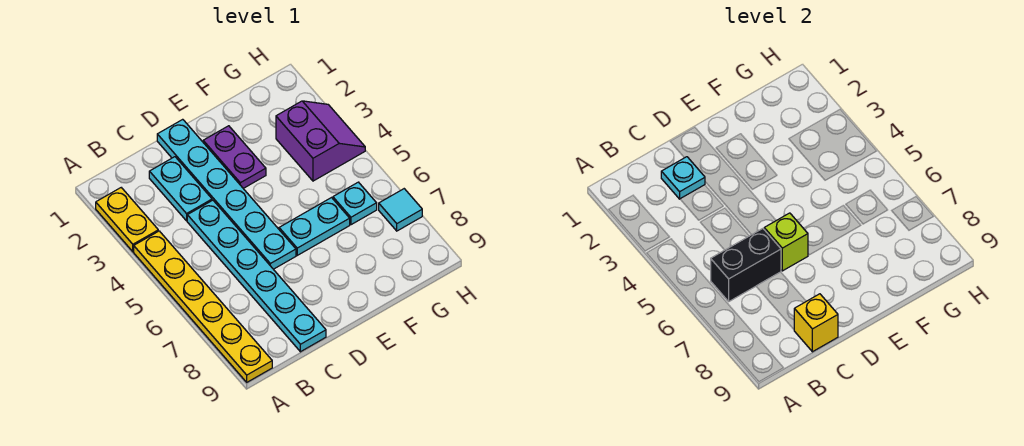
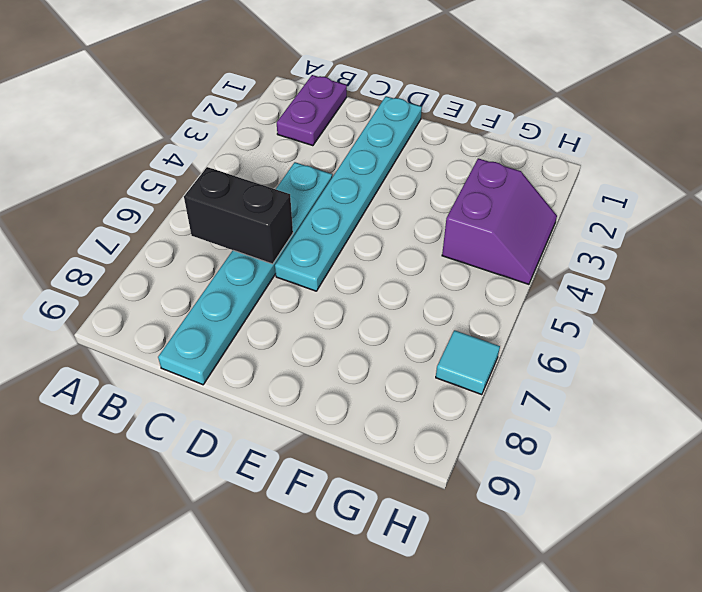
purple plate B1:B2 level 1 -> purple plate E2:E3 level 1
none -> yellow plate A2:A3 level 1
none -> yellow plate A4:A9 level 1
none -> cyan plate C2:C3 level 1

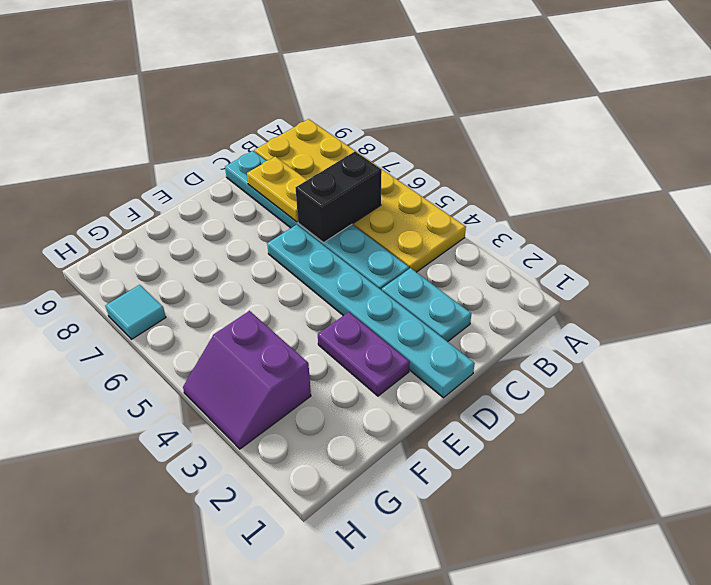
yellow plate A4:B9 level 1 -> yellow plate A4:A9 level 1
yellow plate C7:C8 level 2 -> yellow plate A2:A3 level 1
none -> cyan plate E6:F6 level 1
none -> cyan plate G6 level 1
none -> cyan plate C2 level 2

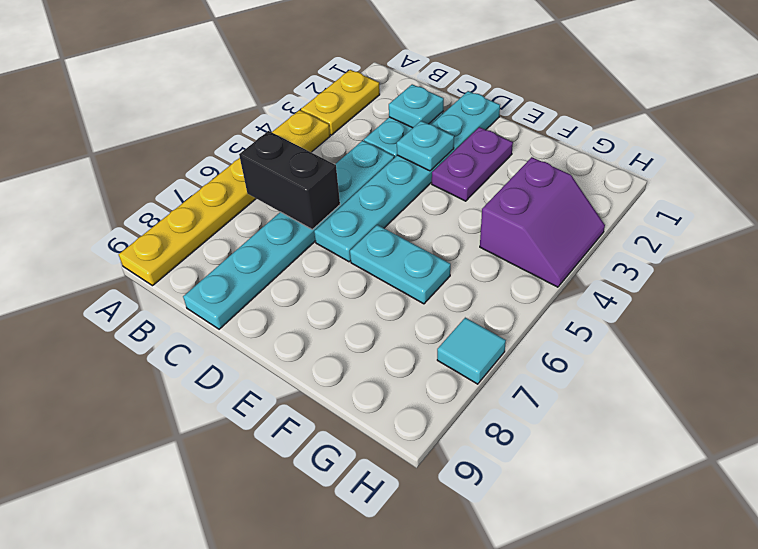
cyan plate D3 level 2 -> cyan plate G6 level 1
none -> yellow brick C9 level 2
none -> lime brick D6 level 2

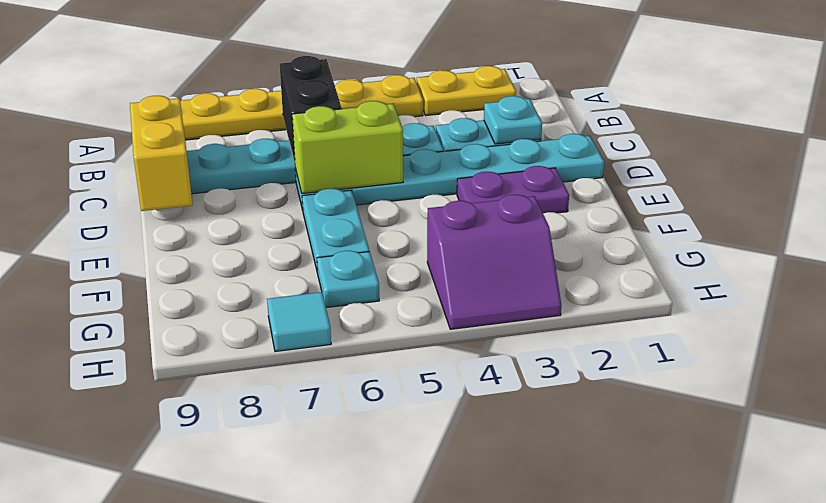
yellow brick C9:D9 level 2 -> yellow brick C9 level 2
lime brick D5:D6 level 2 -> lime brick D6 level 2

